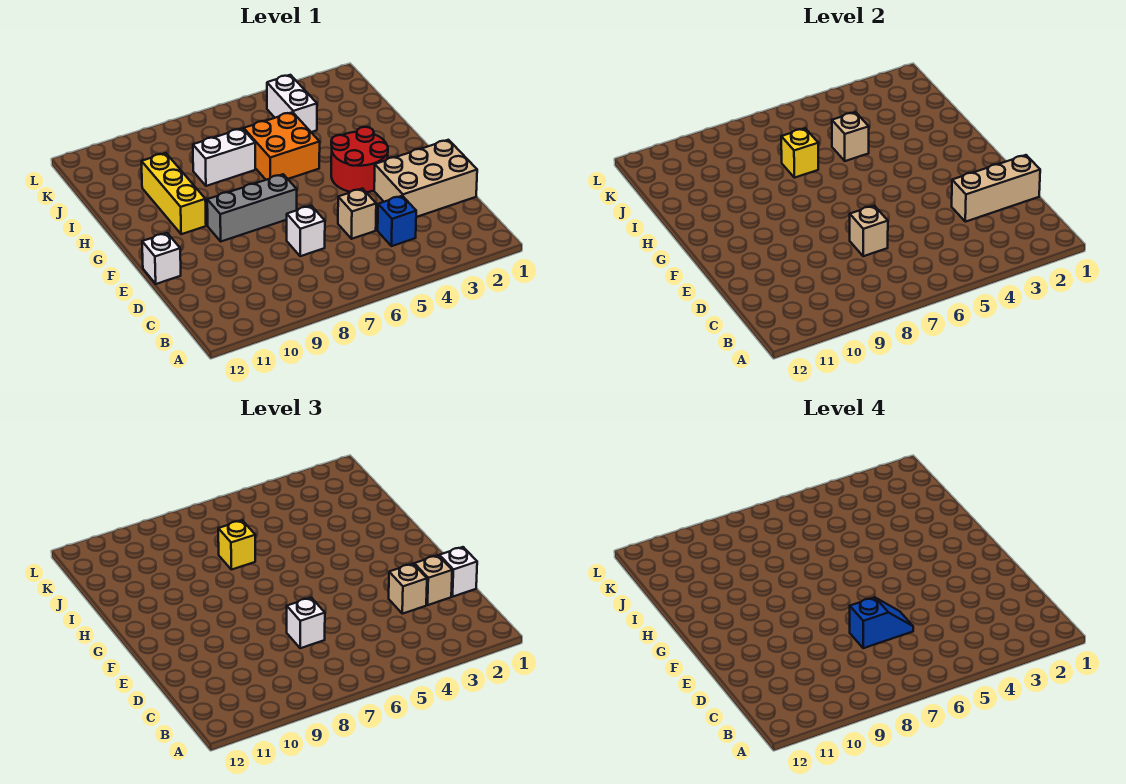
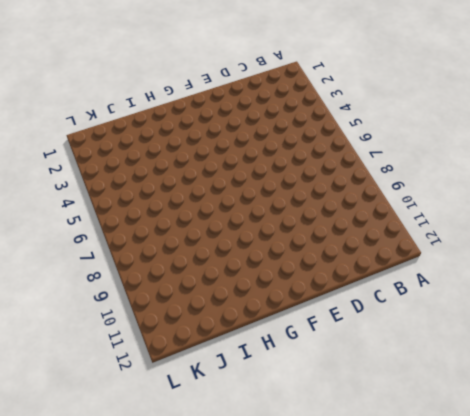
none -> blue brick C4 level 1
none -> tan brick D1:E3 level 1
none -> tan brick D5 level 1

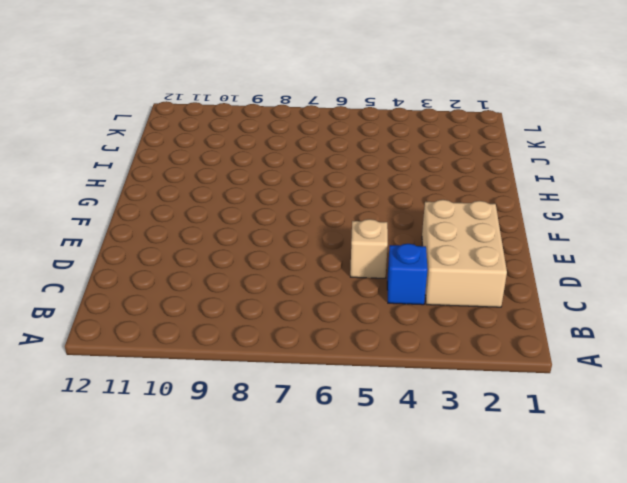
tan brick C2:E3 level 1 -> tan brick D1:E3 level 1
none -> white brick D7 level 1
none -> white brick E12 level 1
none -> red round brick F3:G4 level 1

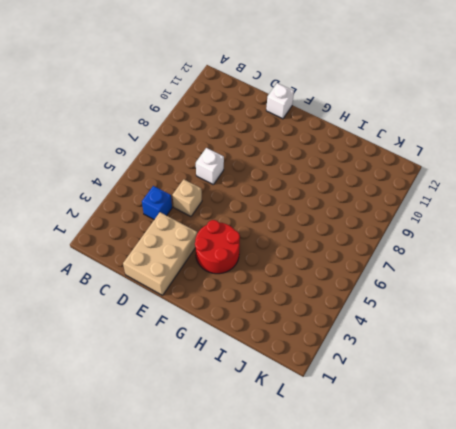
none -> grey brick F7:F9 level 1
none -> yellow brick G10:I10 level 1
none -> orange brick H5:I6 level 1

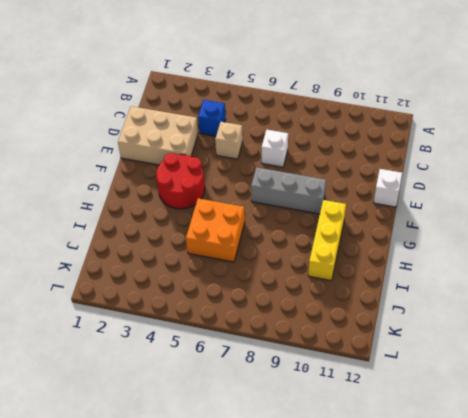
none -> white brick I7:I8 level 1
none -> white brick J4:K4 level 1
none -> tan brick D1:D3 level 2

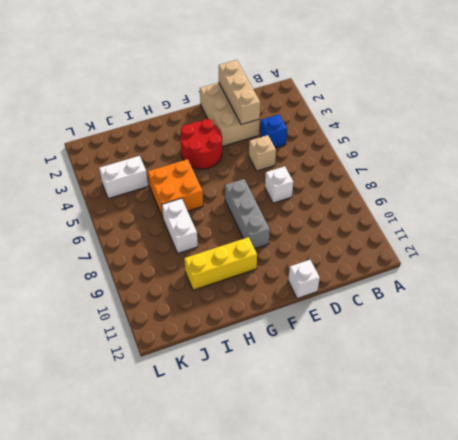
none -> tan brick D7 level 2
none -> tan brick I5 level 2
none -> yellow brick I7 level 2

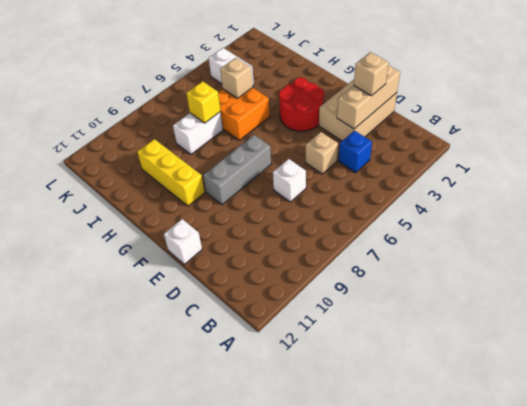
none -> tan brick D7 level 2
none -> white brick D1 level 3
none -> tan brick D3 level 3

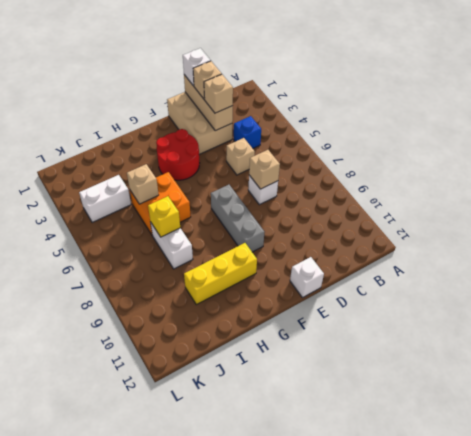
none -> white brick D7 level 3
none -> yellow brick I7 level 3
none -> blue slope D6:D7 level 4 top 7

